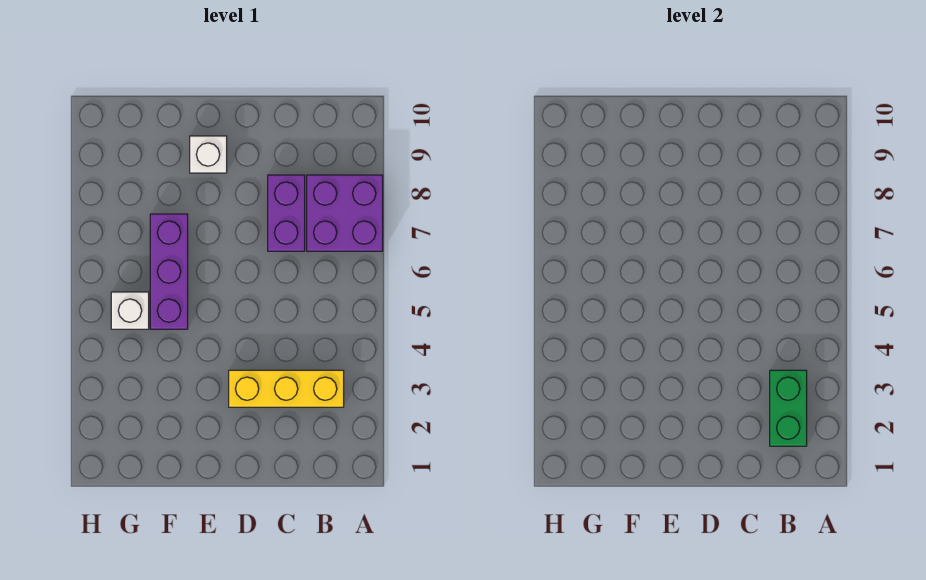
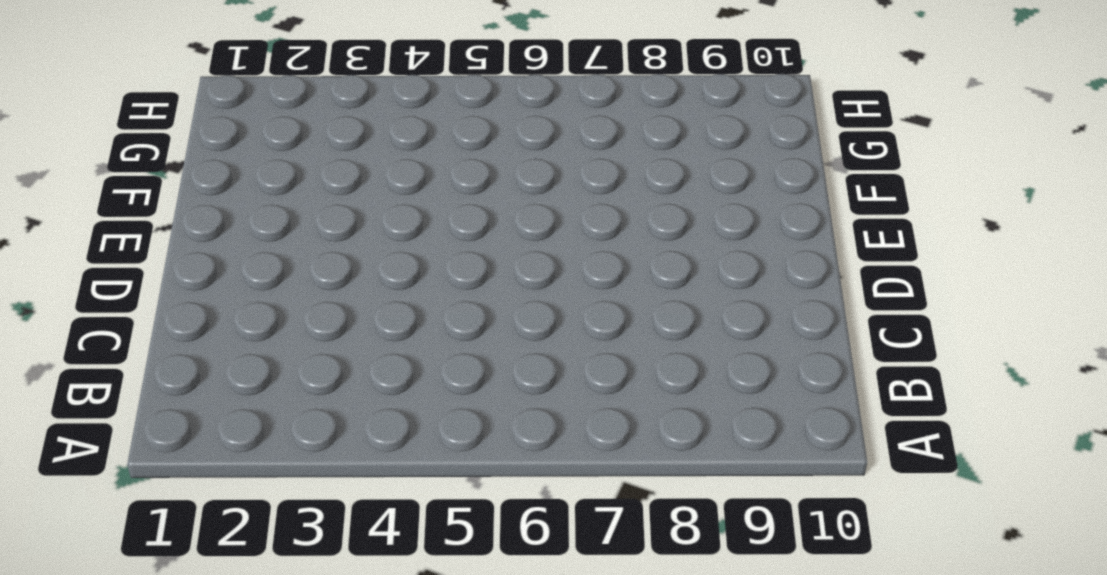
none -> purple brick A7:B8 level 1
none -> yellow brick B3:D3 level 1

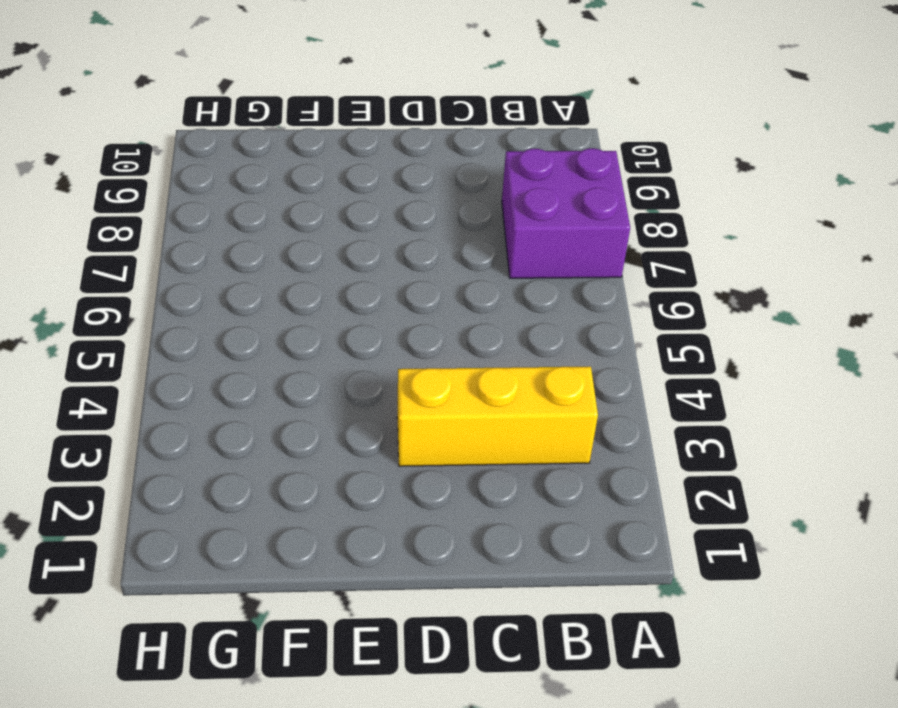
none -> purple brick C7:C8 level 1
none -> white brick E9 level 1

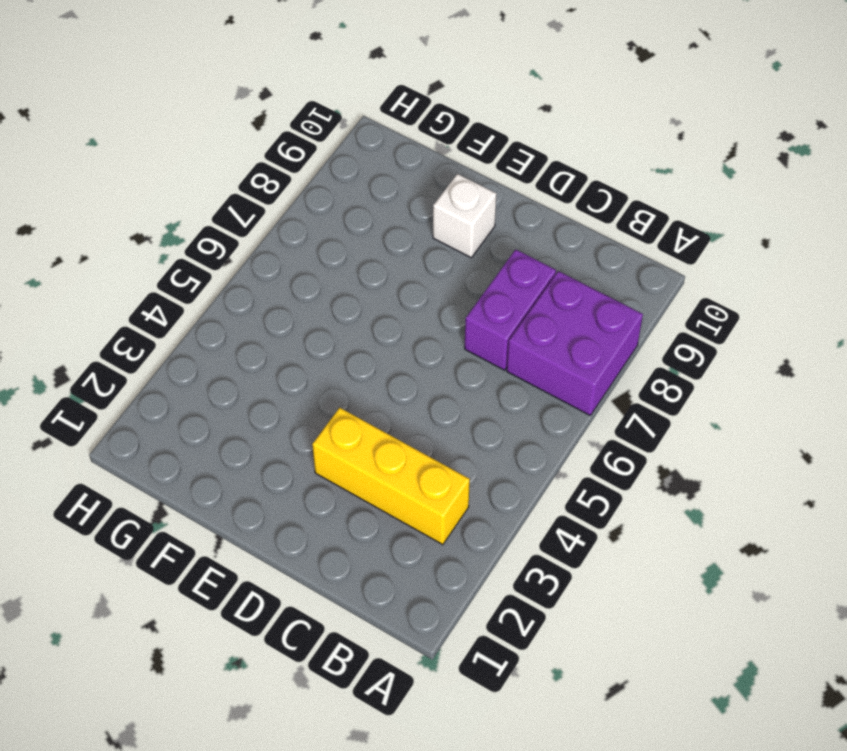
none -> purple brick F5:F7 level 1
none -> white brick G5 level 1

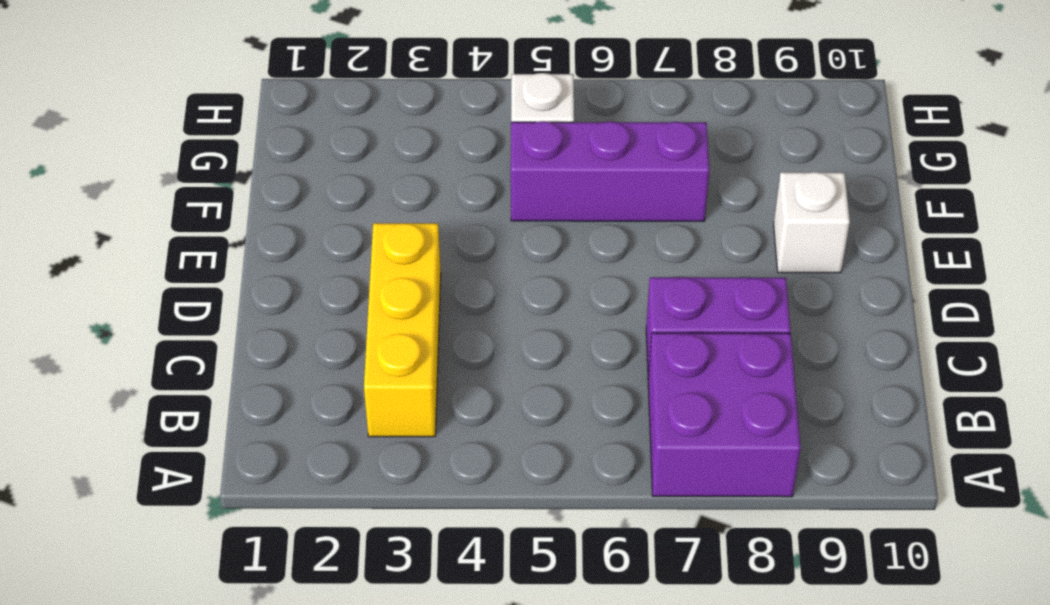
none -> green brick B2:B3 level 2

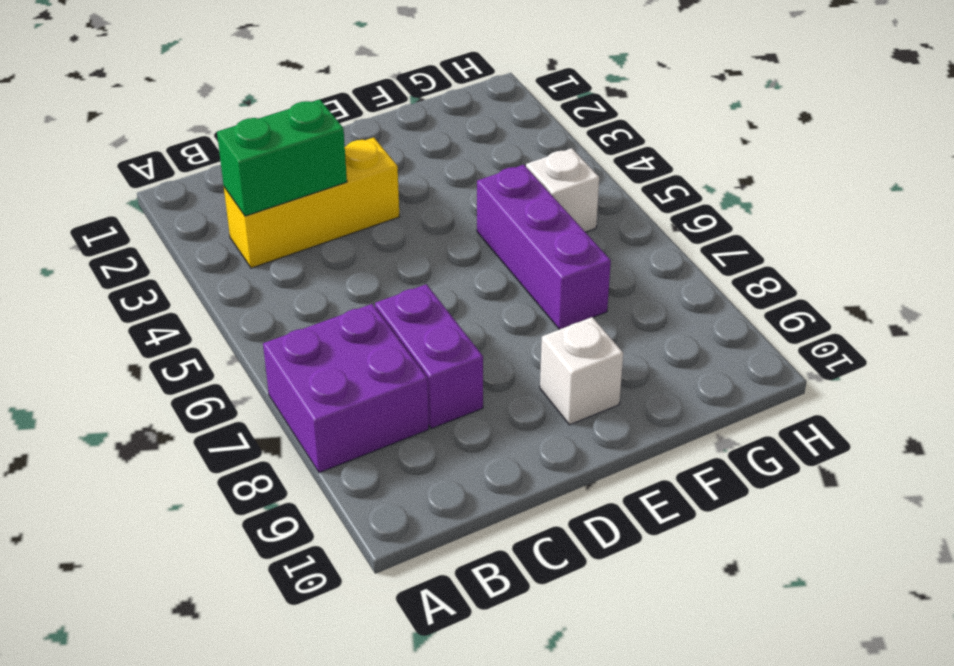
green brick B3:C3 level 2 -> green brick B2:B3 level 2

